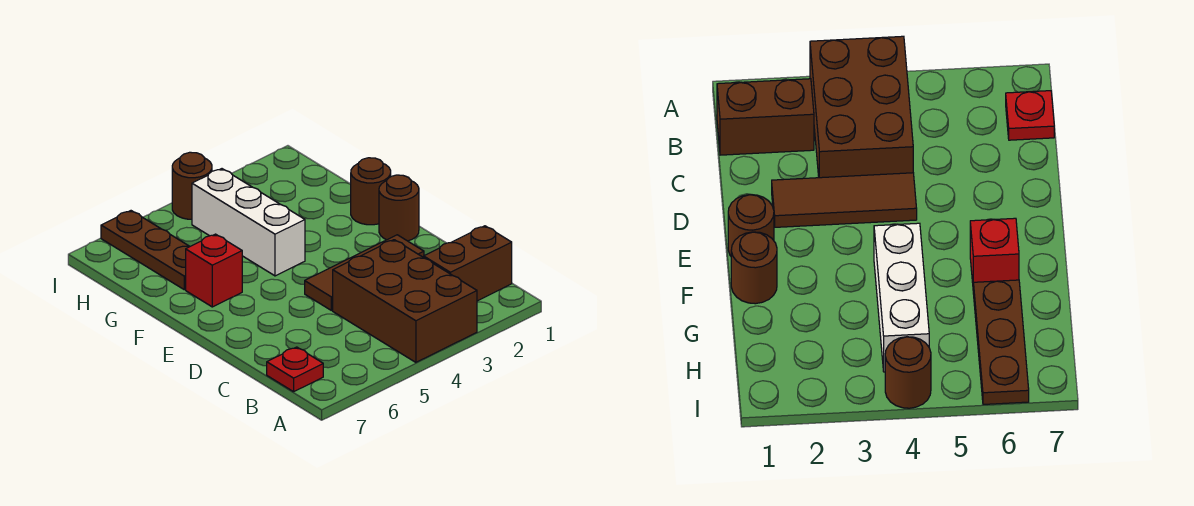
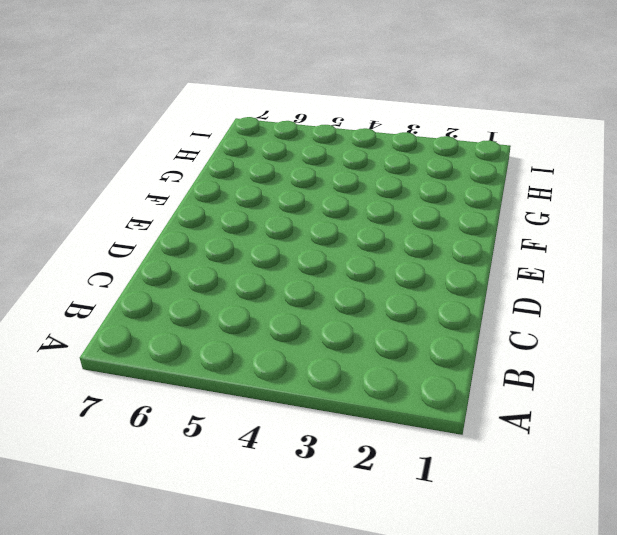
none -> brown brick A3:C4 level 1
none -> brown brick B1:B2 level 1

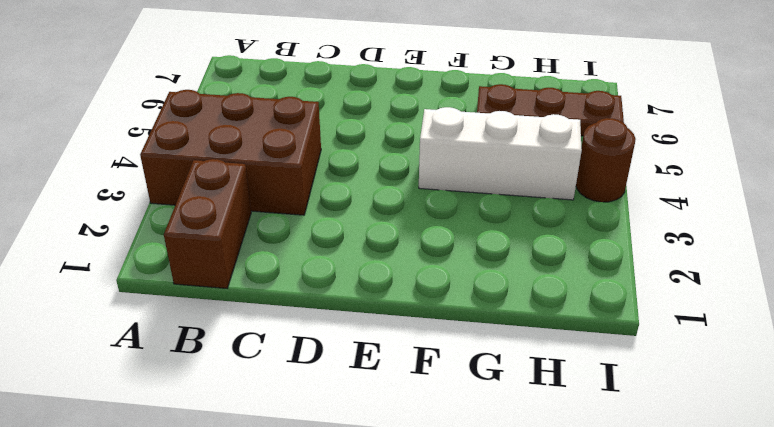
none -> red plate B7 level 1
none -> brown tile D2:D4 level 1

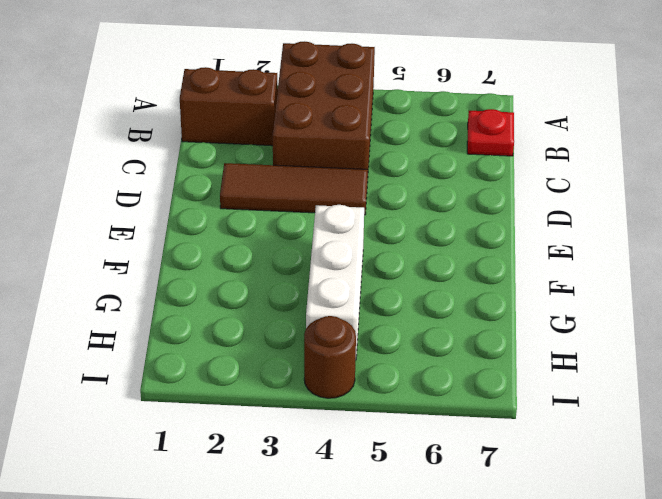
none -> brown round brick E1 level 1
none -> brown round brick F1 level 1

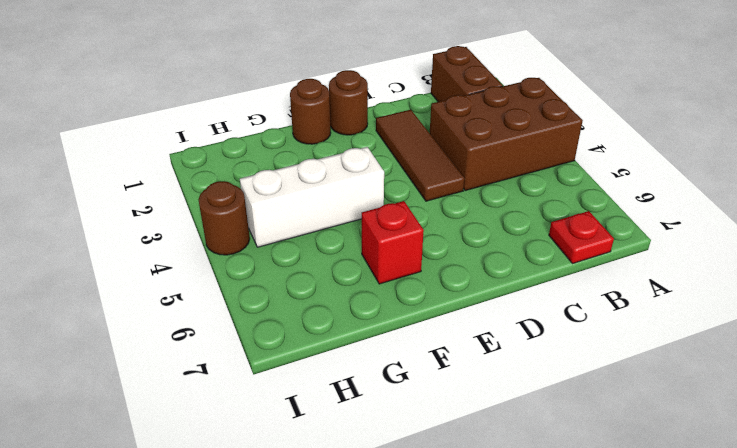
none -> brown plate G6:I6 level 1

